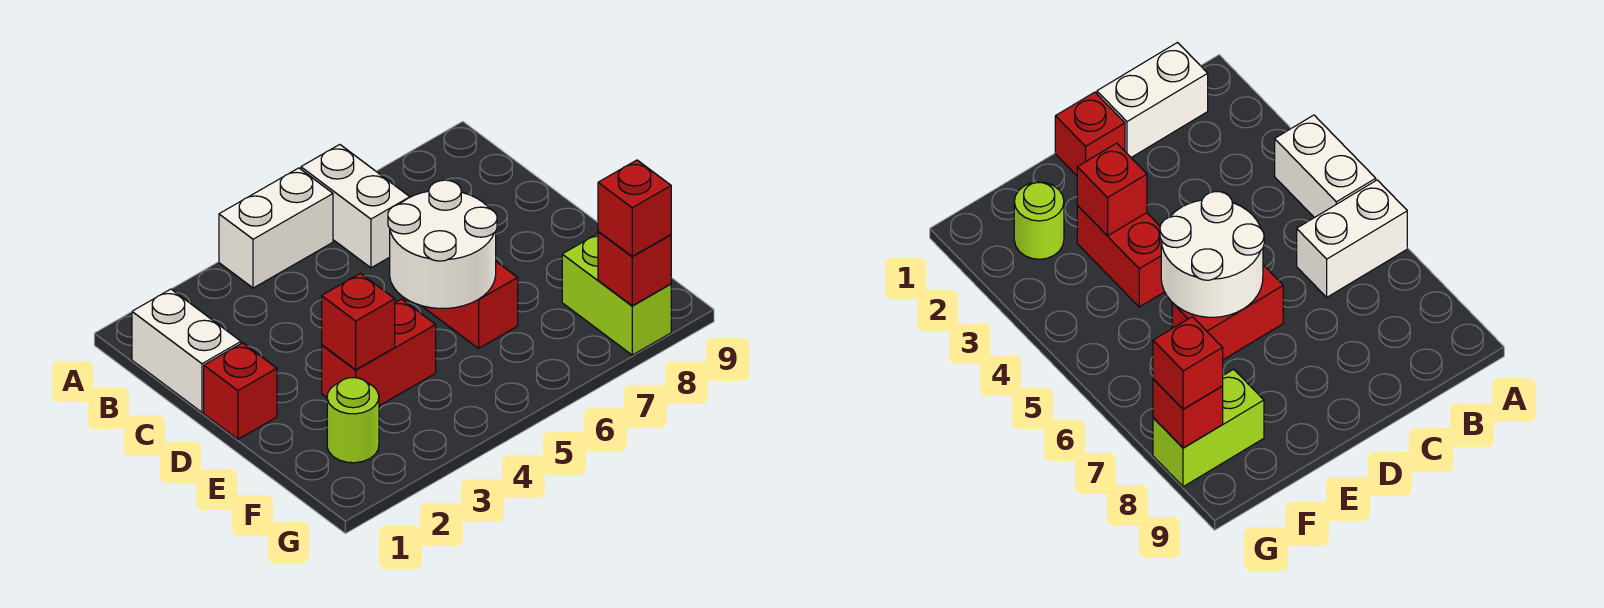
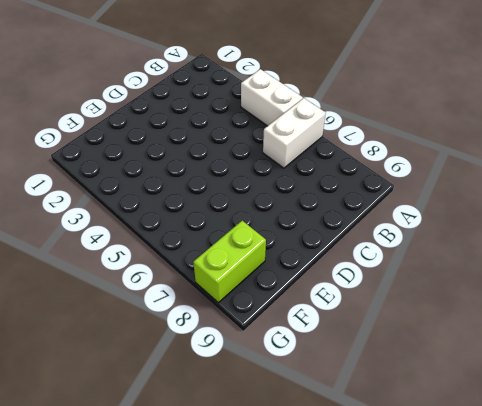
none -> white brick B1:C1 level 1
none -> red brick D1 level 1
none -> red brick D6:E6 level 1

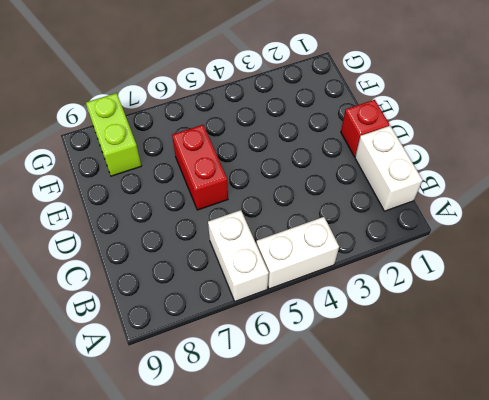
none -> red brick E3:E4 level 1
none -> lime round brick F2 level 1
none -> white round brick D5:E6 level 2

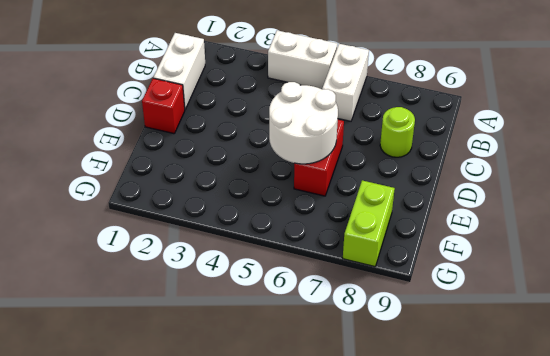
lime round brick C8 level 1 -> lime round brick F2 level 1
none -> red brick E3:E4 level 1
none -> red brick E3 level 2
none -> red brick G8 level 2

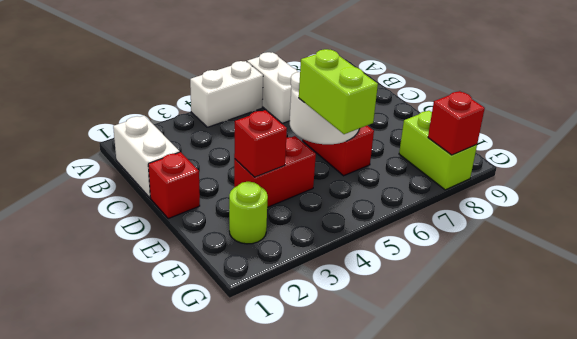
lime brick E5:F5 level 3 -> none
none -> red brick G8 level 3

